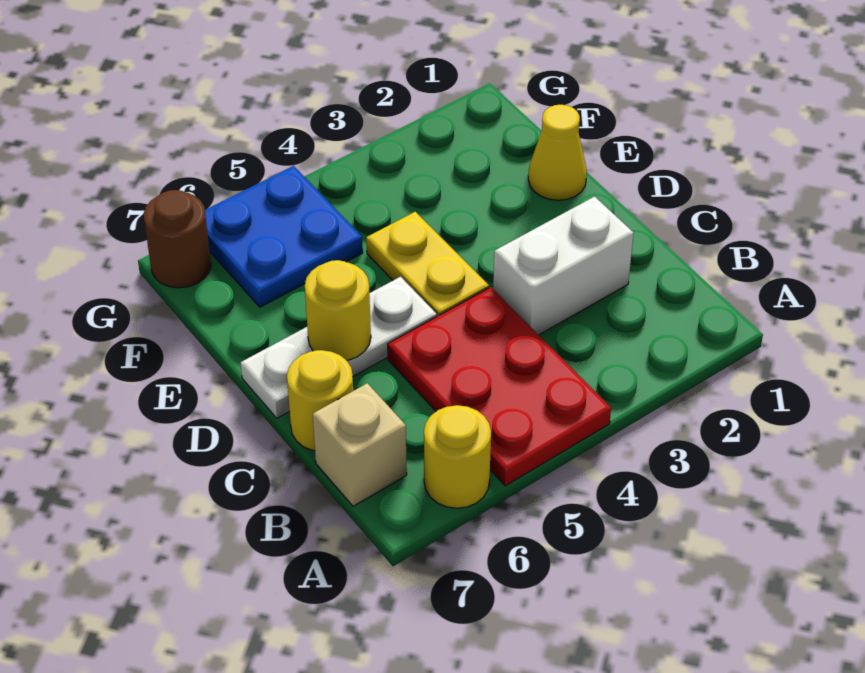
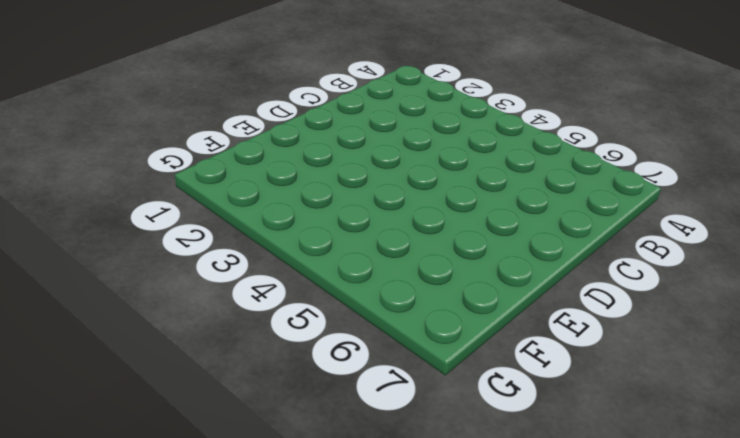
none -> red plate A4:C5 level 1
none -> yellow round brick A6 level 1

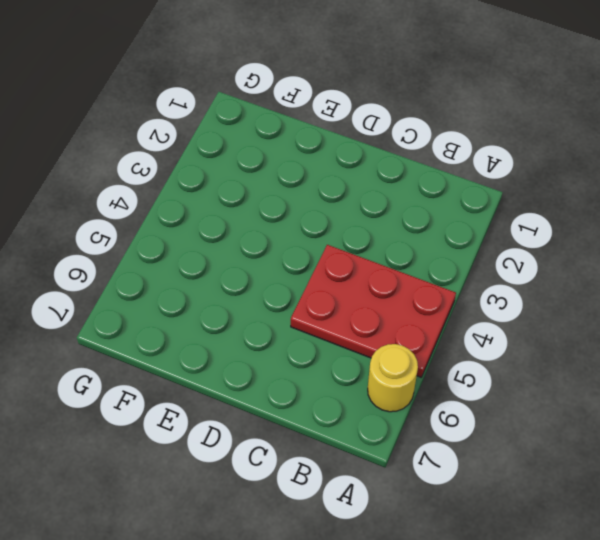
none -> tan brick B7 level 1
none -> white brick C2:C3 level 1

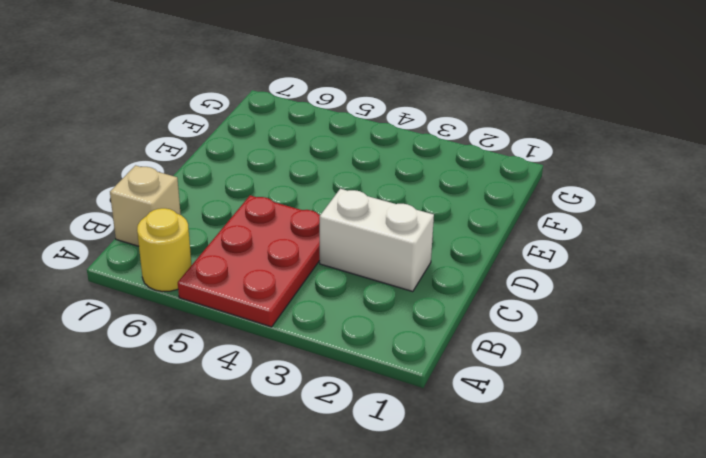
none -> yellow round brick C7 level 1
none -> yellow plate D4:E4 level 1

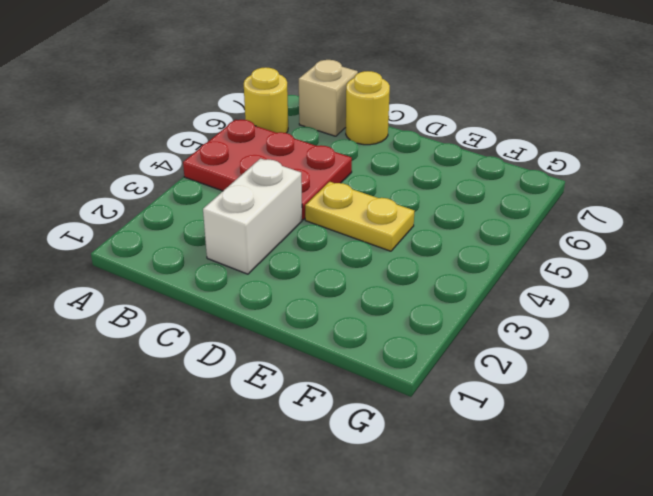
none -> white plate D5:D7 level 1
none -> yellow cone E1 level 1

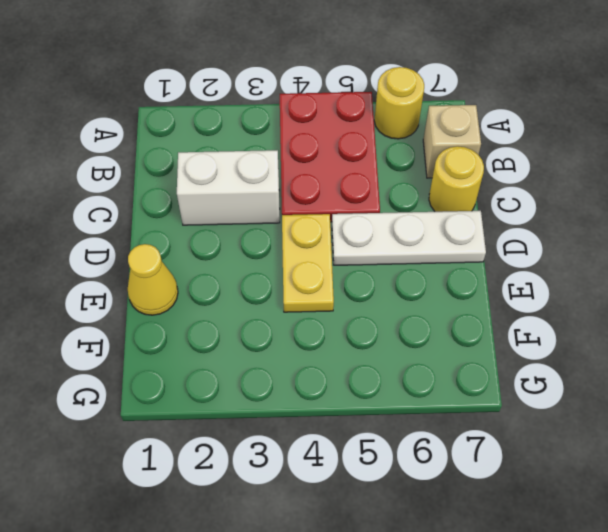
none -> blue plate F5:G6 level 1
none -> brown round brick G7 level 1

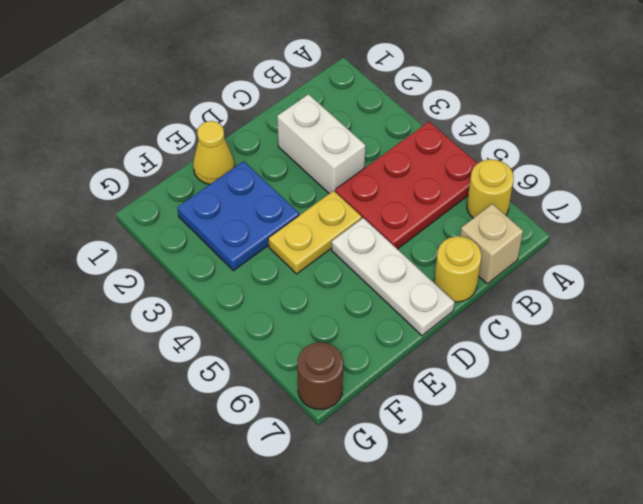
blue plate E2:F3 level 1 -> blue plate F5:G6 level 1
none -> yellow round brick D6 level 2

